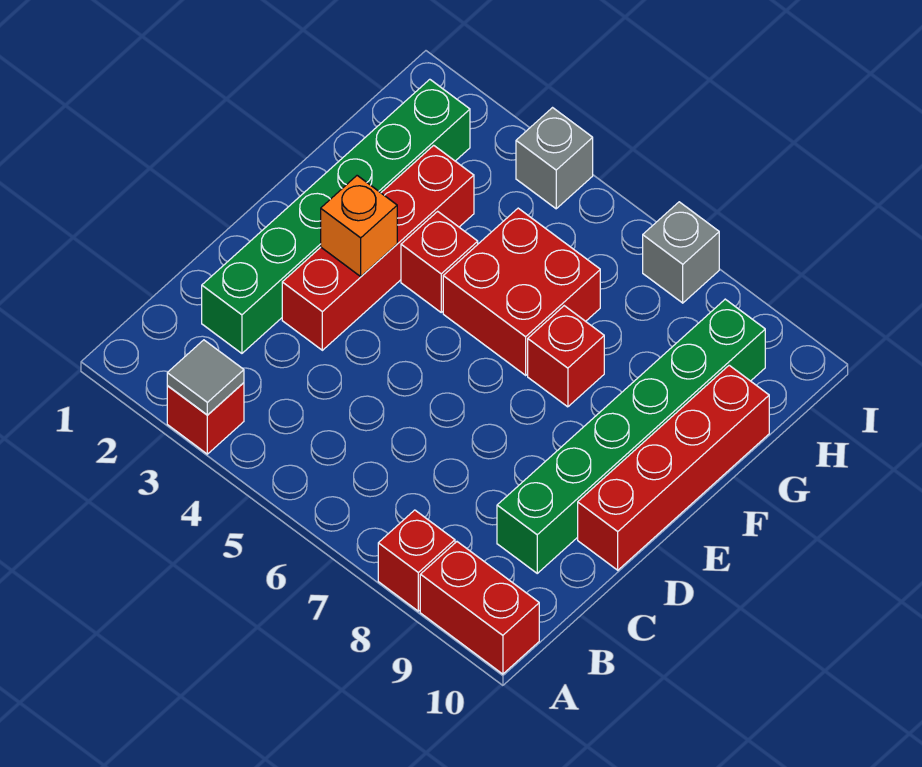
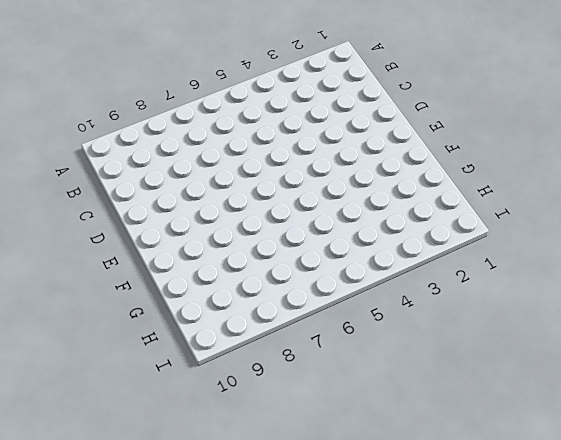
none -> red brick A3 level 1
none -> red brick A8 level 1
none -> red brick A9:A10 level 1

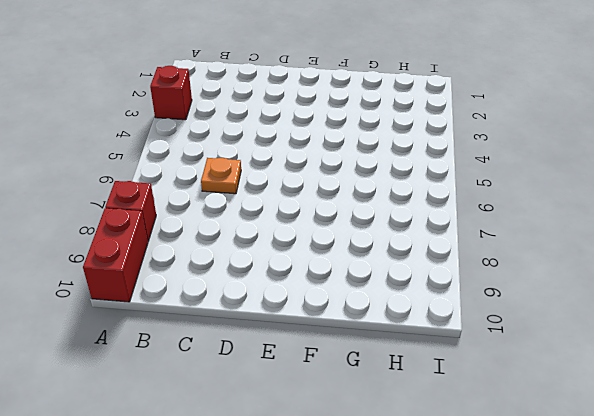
orange plate C6 level 1 -> none
none -> green brick C2:H2 level 1
none -> green brick C9:H9 level 1
none -> red brick D3:G3 level 1

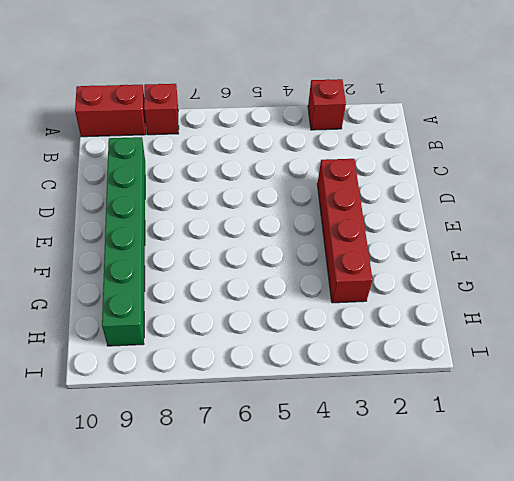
none -> green brick C2:H2 level 1
none -> red brick D10:G10 level 1
none -> red brick F4 level 1

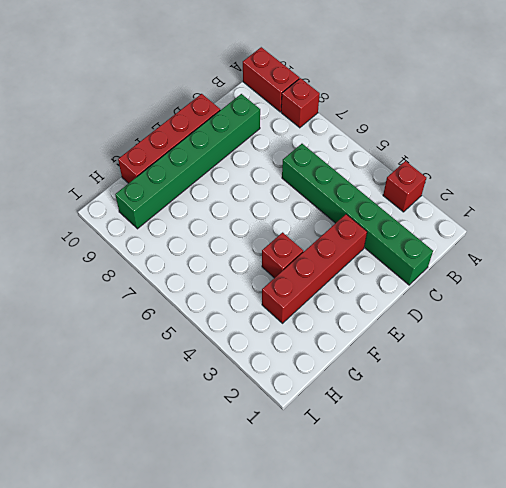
green brick C1:C6 level 1 -> green brick C2:H2 level 1
none -> red brick F5:G6 level 1
none -> red brick F7 level 1
none -> grey brick I4 level 1

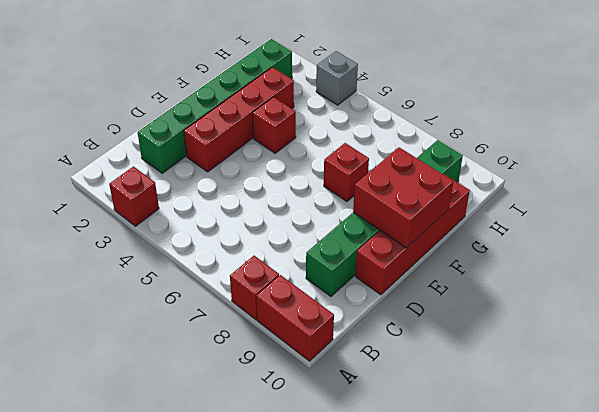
red brick E9:F10 level 2 -> red brick F5:G6 level 1
none -> grey brick I7 level 1
none -> grey tile A3 level 2
none -> orange brick E3 level 2

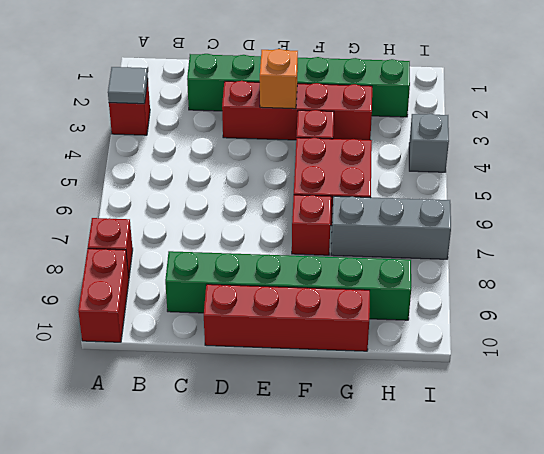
grey brick G7:I7 level 1 -> grey brick I7 level 1

